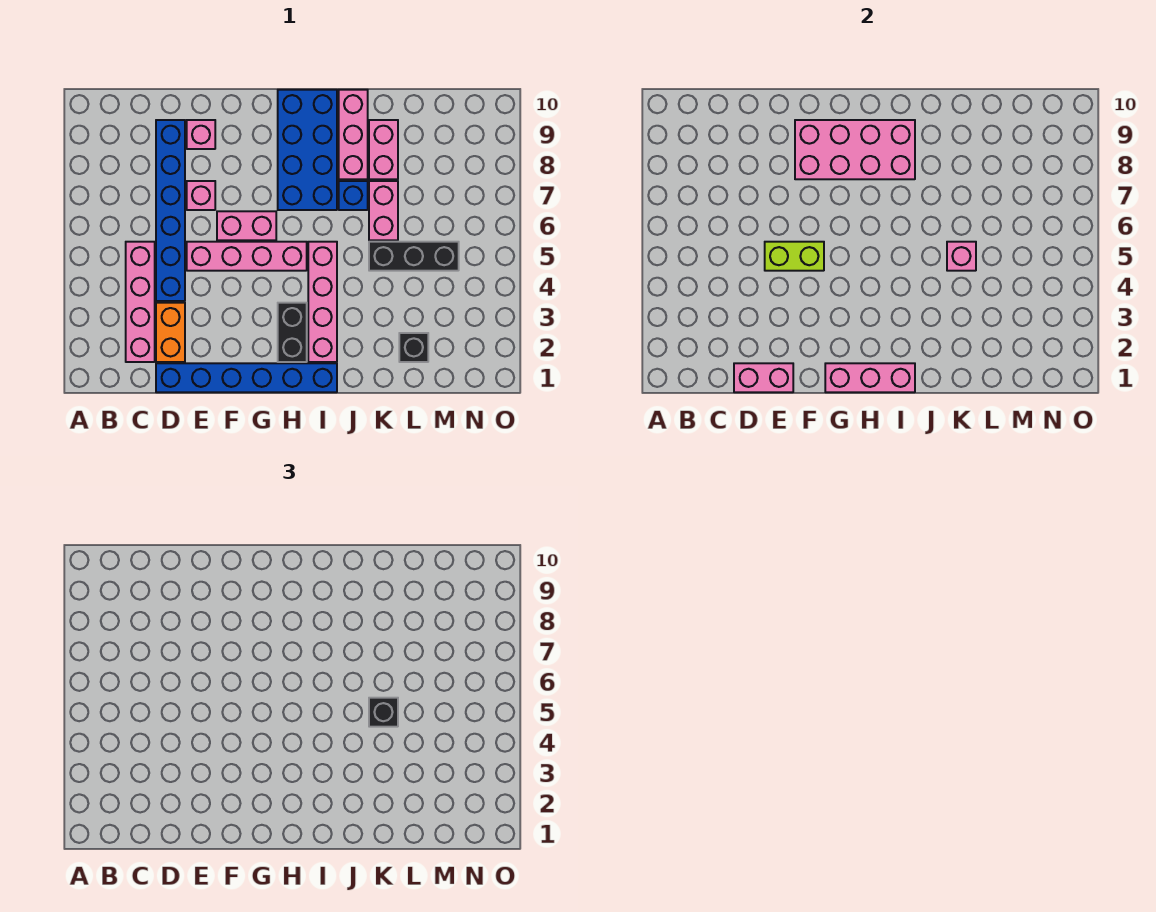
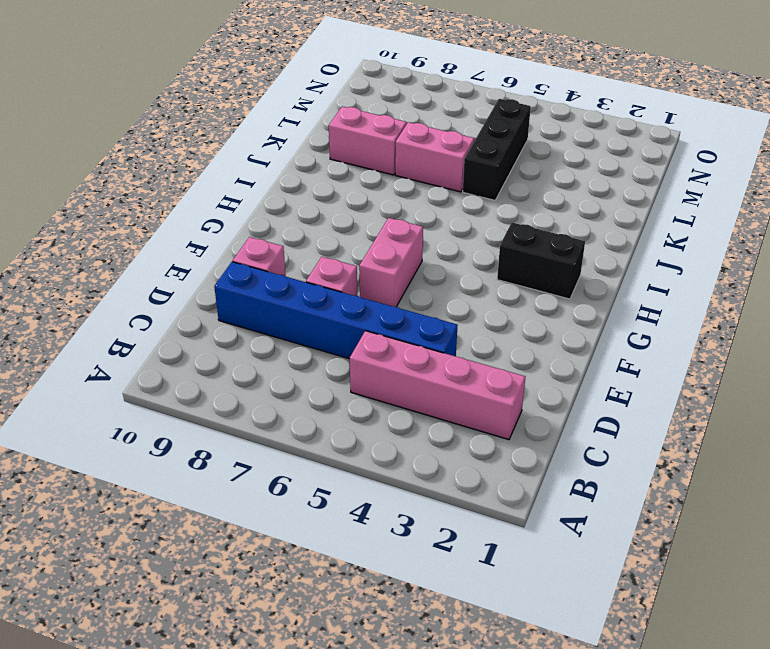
none -> blue brick D1:I1 level 1
none -> orange brick D2:D3 level 1
none -> pink brick E5:H5 level 1

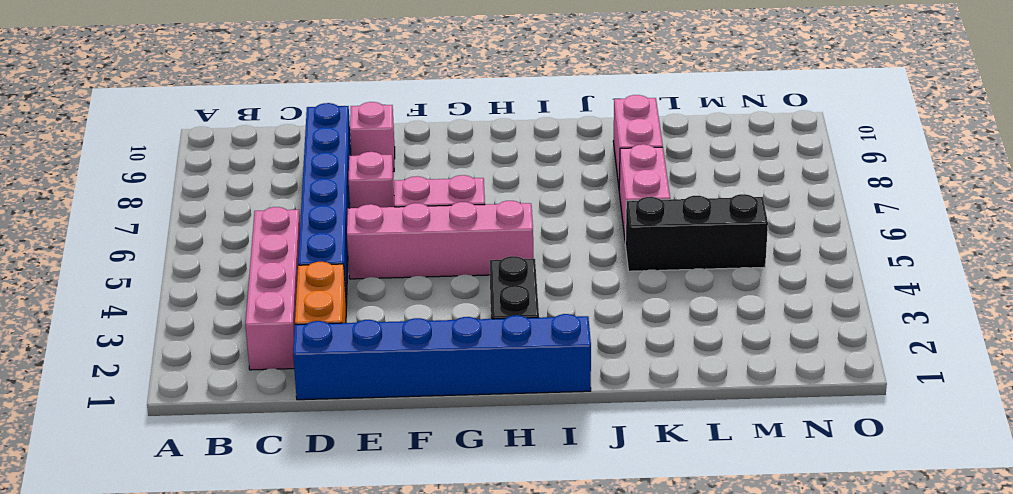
none -> blue brick H7:I10 level 1
none -> pink brick I2:I5 level 1
none -> blue brick J7 level 1

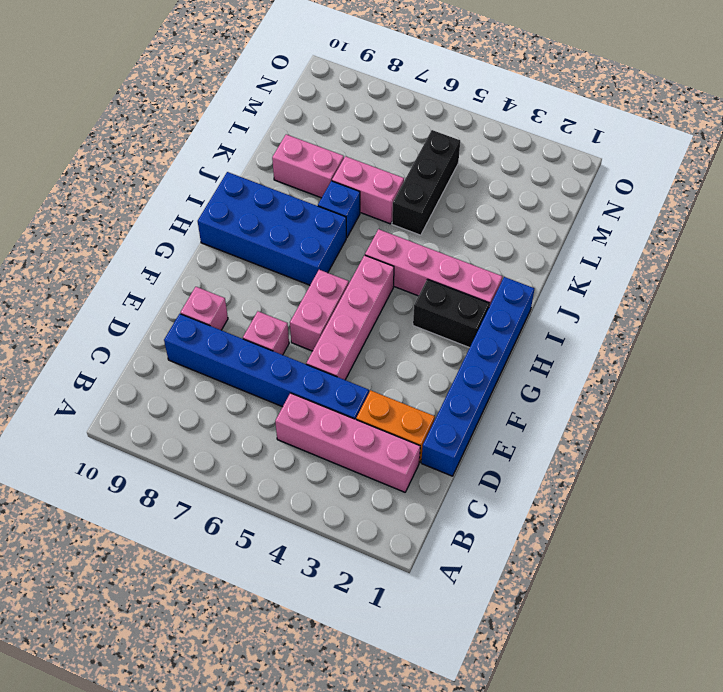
none -> pink brick J8:J10 level 1
none -> black brick L2 level 1
none -> pink brick D1:E1 level 2

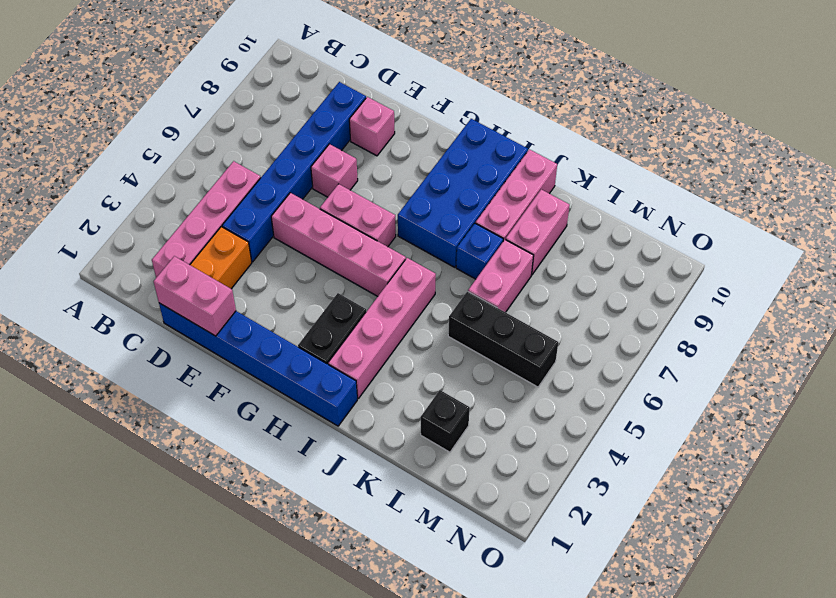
none -> lime brick E5:F5 level 2
none -> pink brick F8:I9 level 2
none -> pink brick G1:I1 level 2

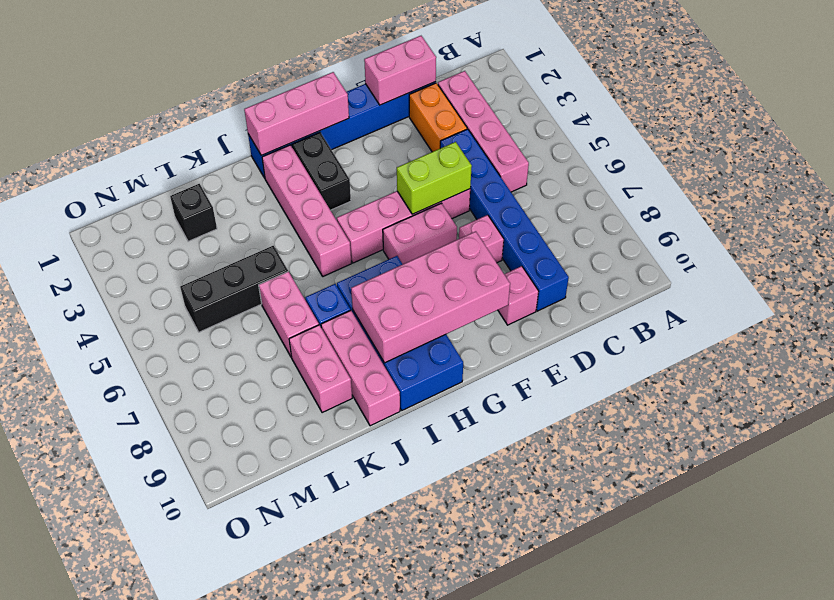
none -> pink brick K5 level 2
none -> black brick K5 level 3

